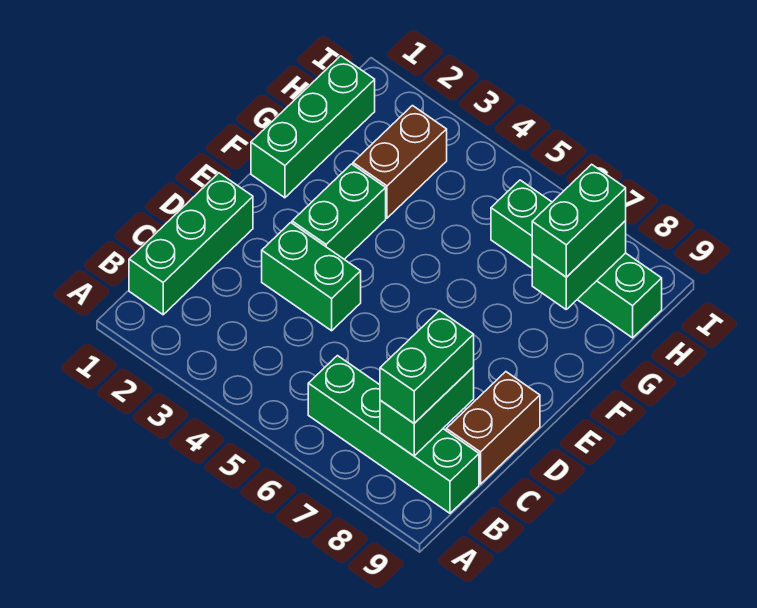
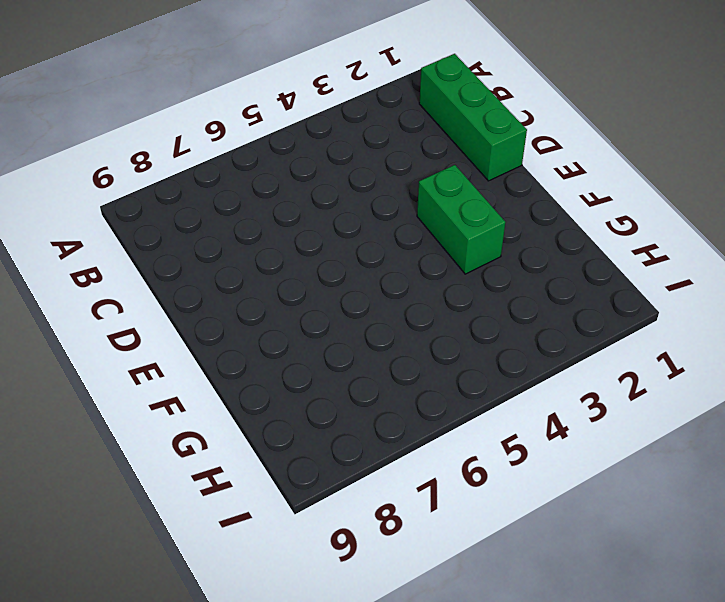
none -> green brick B6:B9 level 1
none -> brown brick C9:D9 level 1
none -> green brick D3:D4 level 1

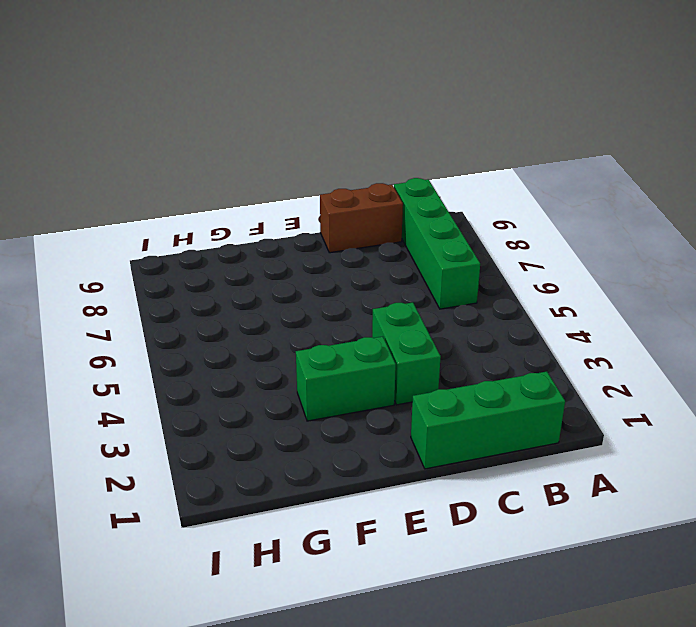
none -> green brick F1:H1 level 1
none -> brown brick G3:H3 level 1
none -> green brick H6:H9 level 1

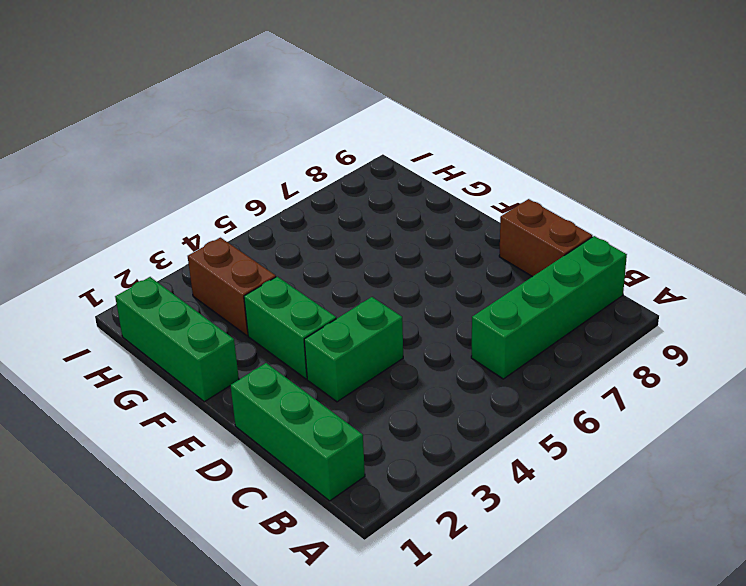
none -> green brick H6:H9 level 1
none -> green brick B8:C8 level 2
none -> green brick G8:H8 level 2

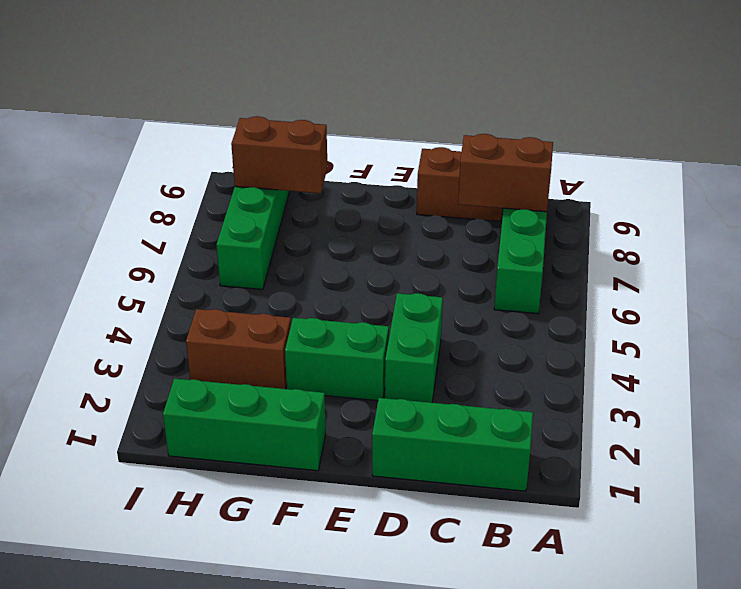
brown brick B8:C8 level 2 -> green brick B8:C8 level 2
brown brick G8:H8 level 2 -> green brick G8:H8 level 2
none -> green brick B8:C8 level 3
none -> green brick G8:H8 level 3

